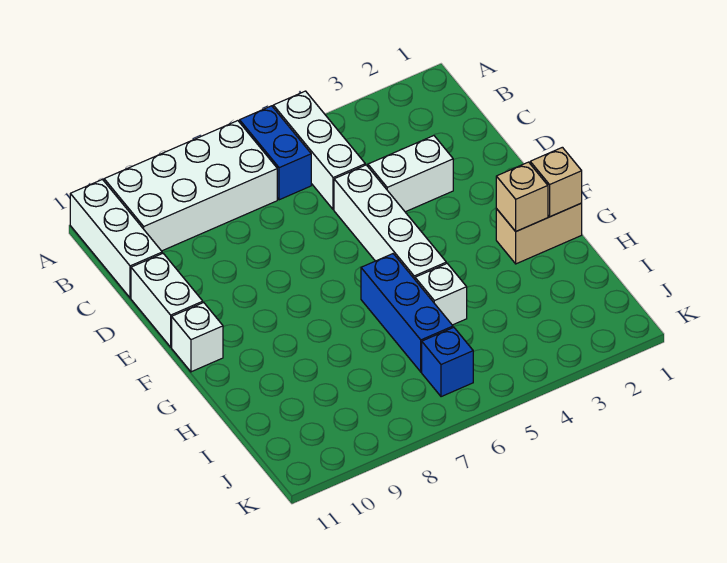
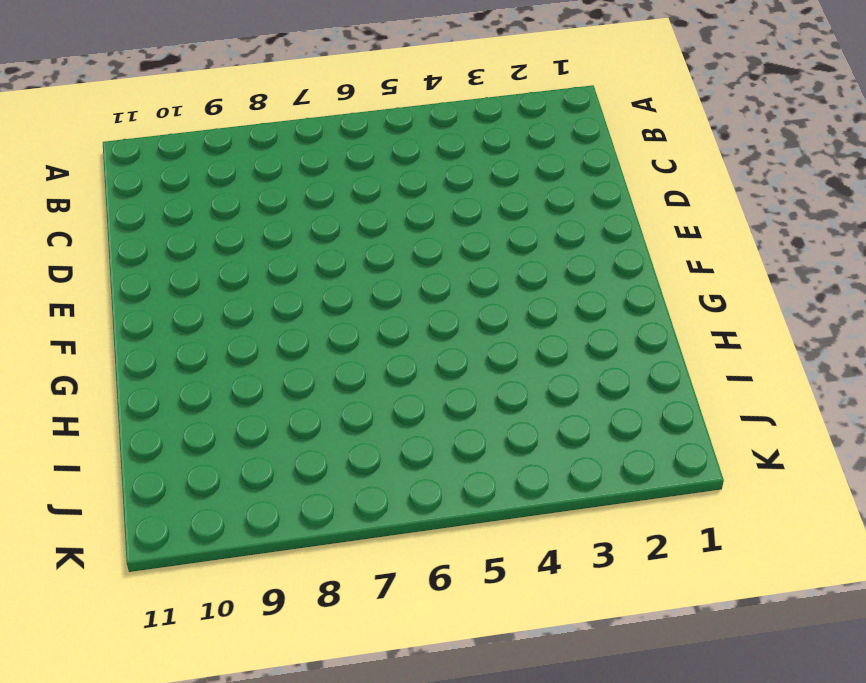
none -> white brick A5:C5 level 1
none -> blue brick A6:B6 level 1
none -> white brick A7:B10 level 1

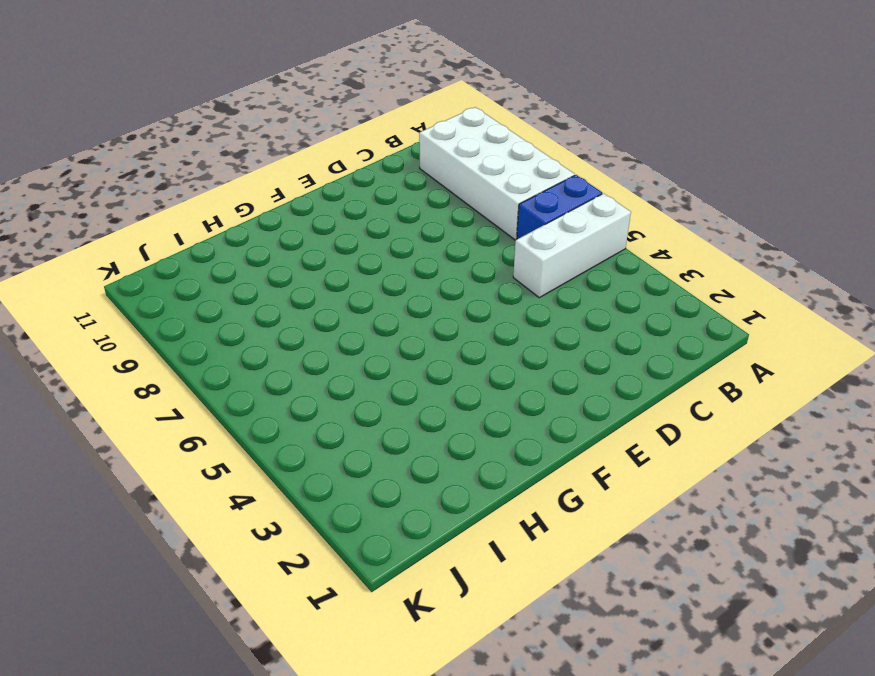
none -> white brick A11:C11 level 1
none -> white brick D3:D4 level 1
none -> white brick D5:G5 level 1

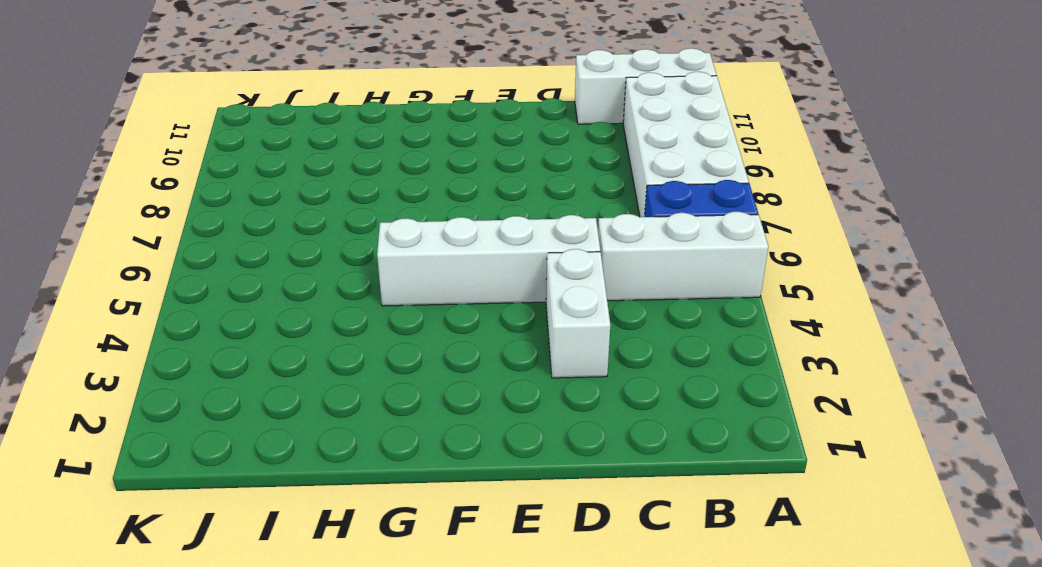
none -> white brick D11:E11 level 1
none -> white brick F11 level 1
none -> tan brick G1:G2 level 1

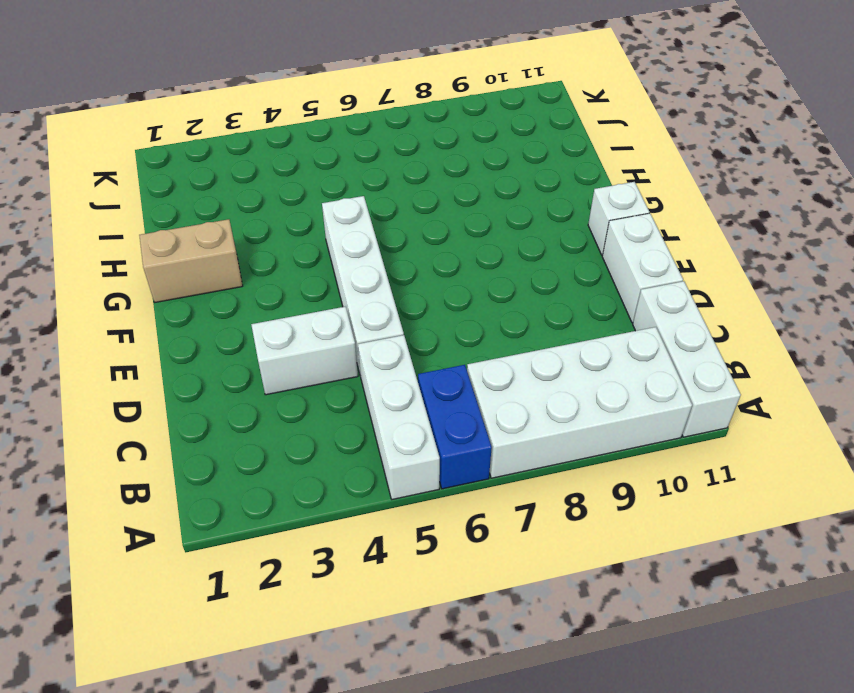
none -> blue brick G6:I6 level 1
none -> white brick H5 level 1
none -> blue brick J6 level 1

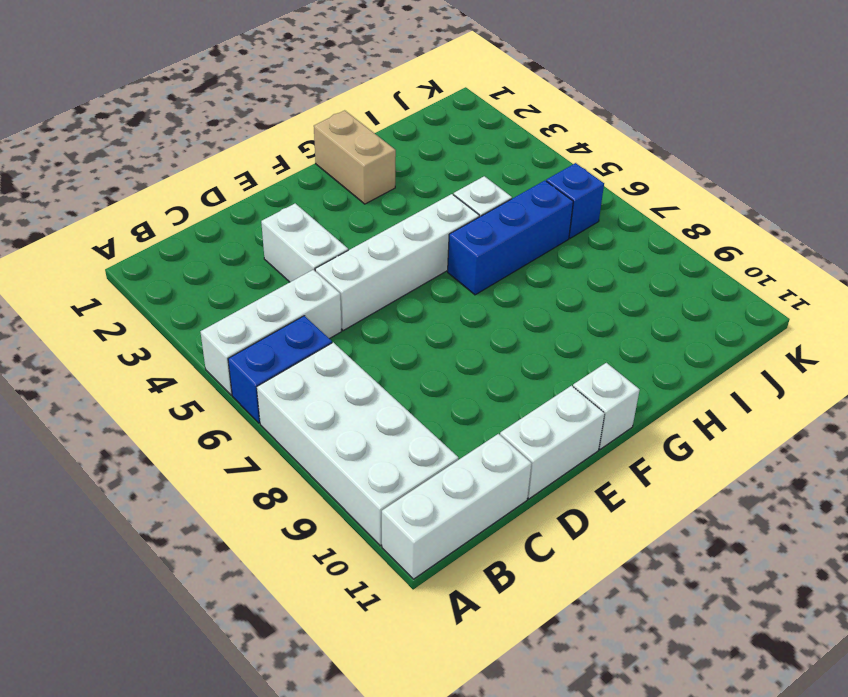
none -> tan brick G1 level 2
none -> tan brick G2 level 2

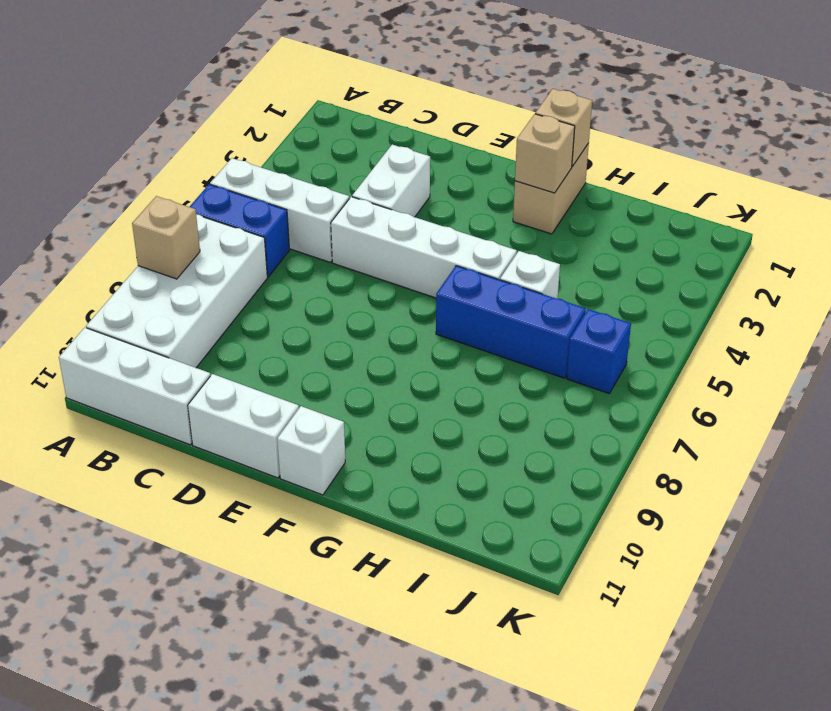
tan brick A8 level 2 -> none

